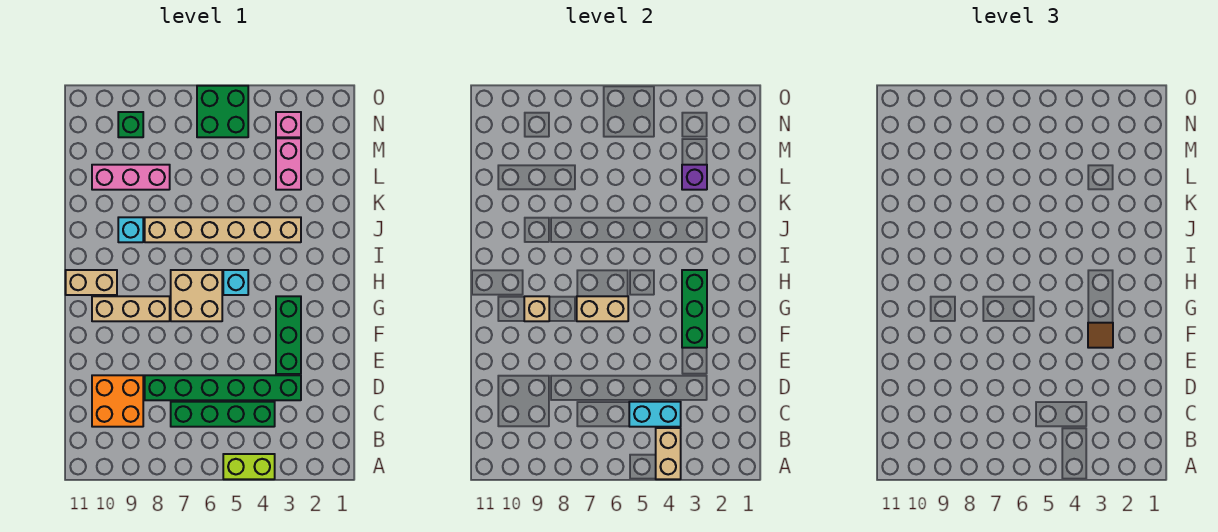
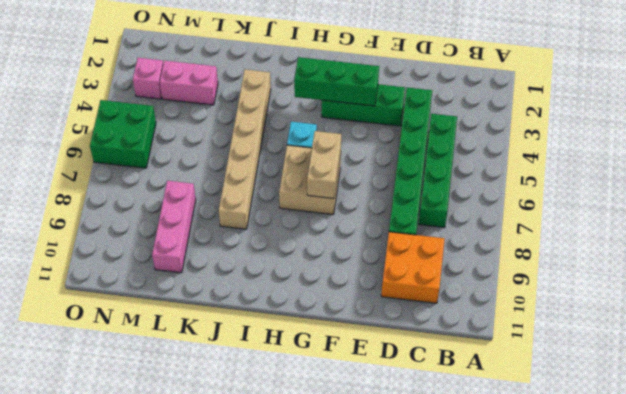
none -> lime brick A4:A5 level 1
none -> tan brick G8:G10 level 1
none -> tan brick H10:H11 level 1

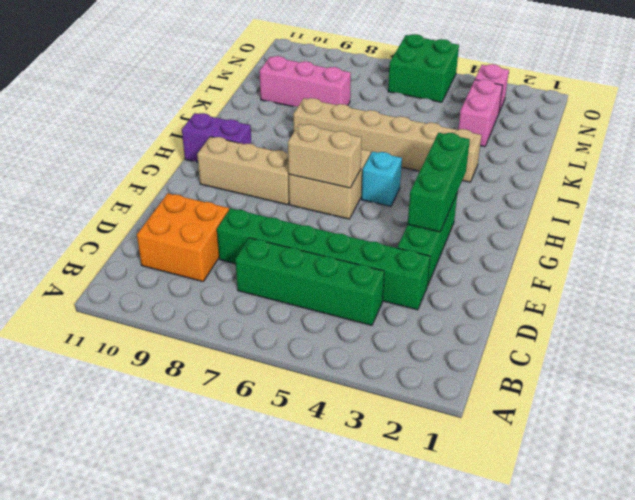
purple brick H10:H11 level 1 -> tan brick H10:H11 level 1
none -> lime brick A4:A5 level 1
none -> cyan brick J9 level 1
none -> green brick N9 level 1

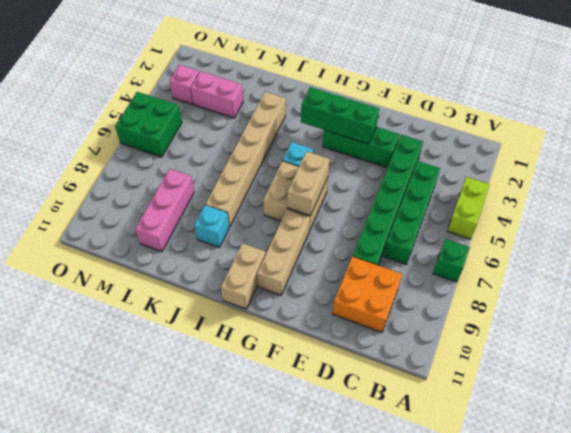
green brick A7 level 1 -> green brick N9 level 1
none -> tan brick A4:B4 level 2
none -> cyan brick C4:C5 level 2
none -> tan brick G9 level 2

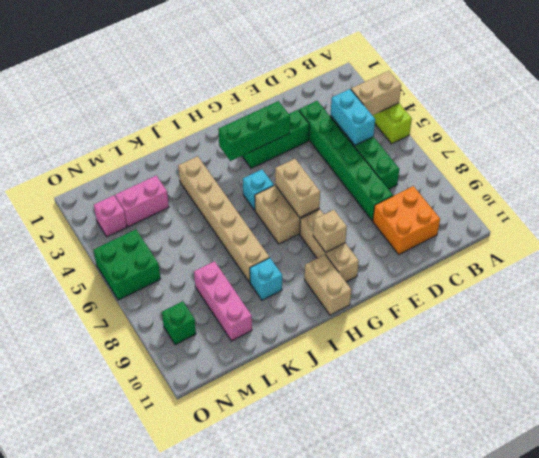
none -> purple brick L3 level 2
none -> brown tile F3 level 3

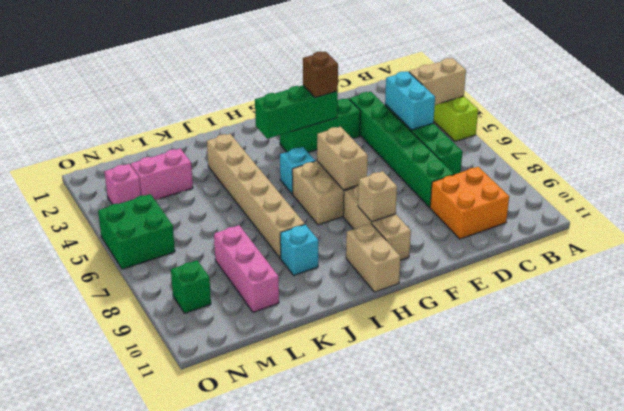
brown brick F3 level 3 -> brown tile F3 level 3
none -> purple brick L3 level 2

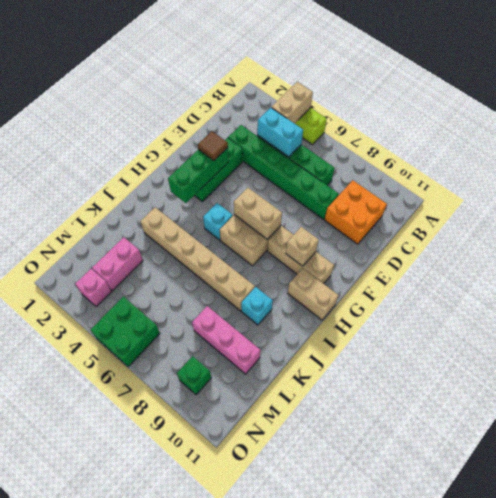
none -> purple brick L3 level 2

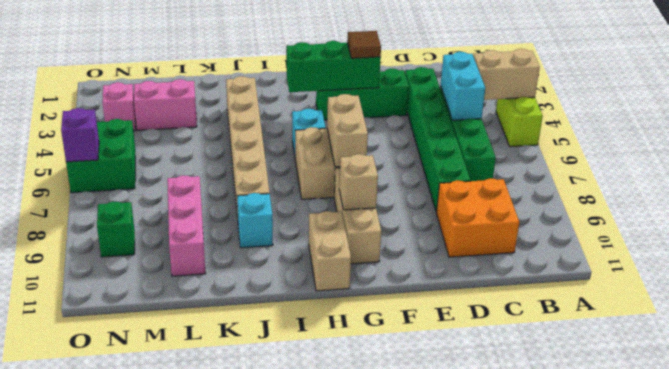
purple brick O6 level 2 -> purple brick L3 level 2

